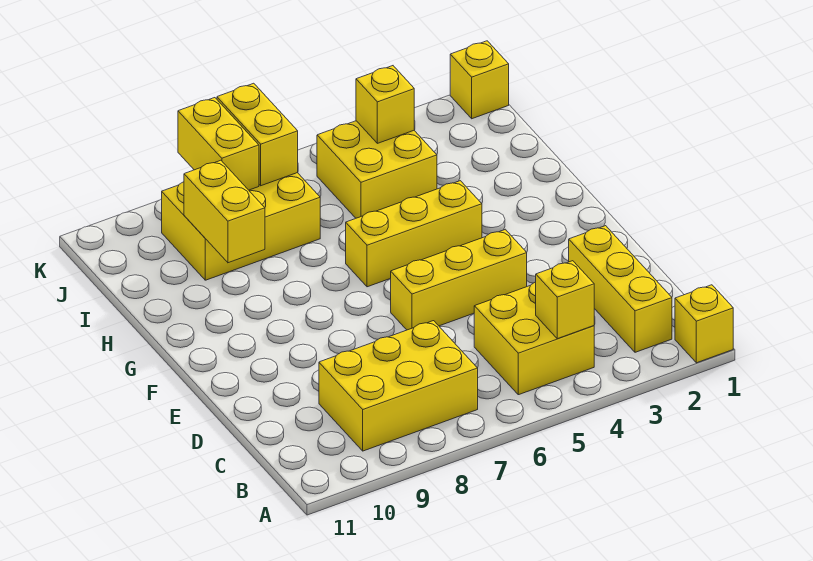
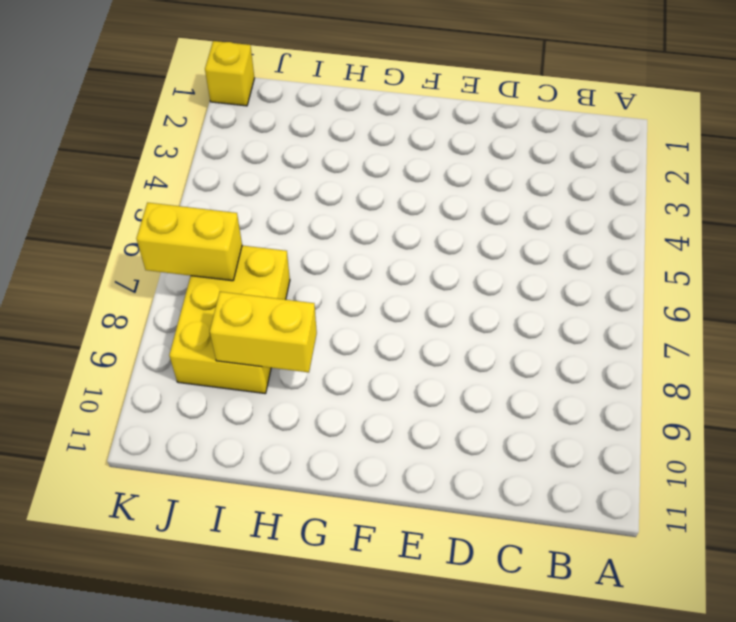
none -> yellow brick A1 level 1
none -> yellow brick B2:D2 level 1
none -> yellow brick B4:C5 level 1

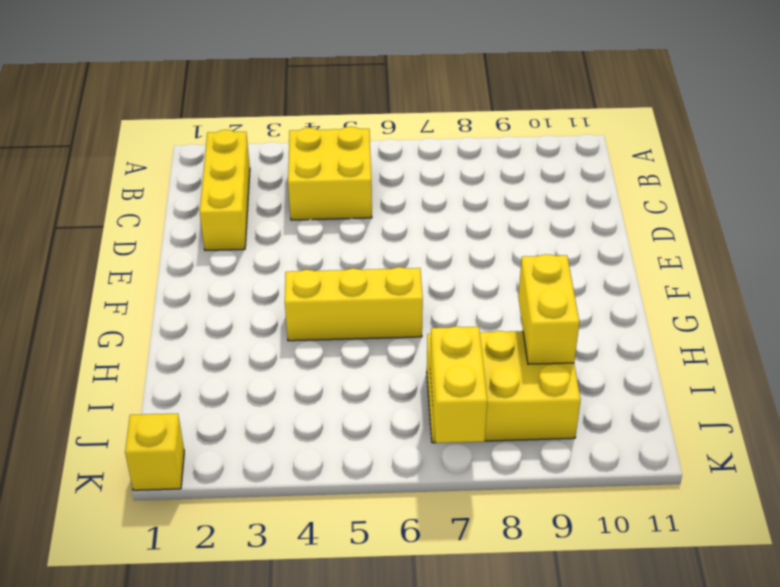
none -> yellow brick A1 level 1
none -> yellow brick B7:C9 level 1
none -> yellow brick E4:E6 level 1

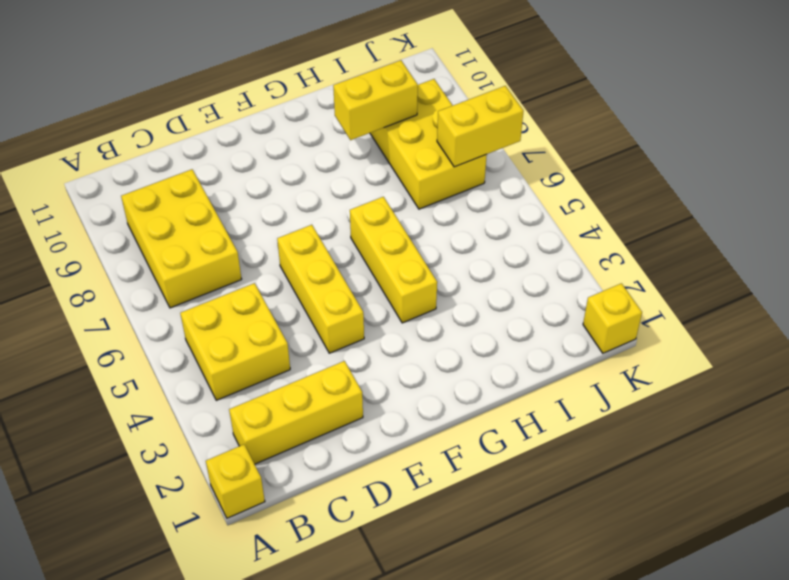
none -> yellow brick I4:J5 level 1
none -> yellow brick B4 level 2
none -> yellow brick J4 level 2

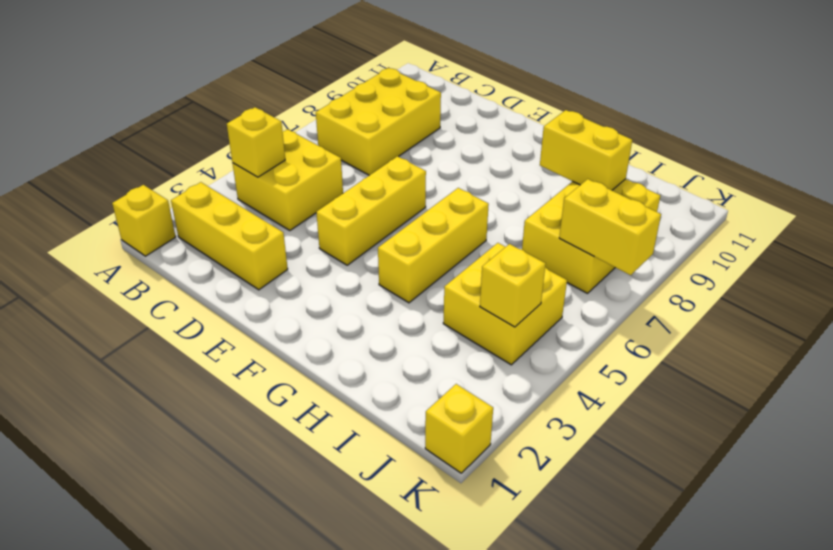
none -> yellow brick J8:K8 level 2

